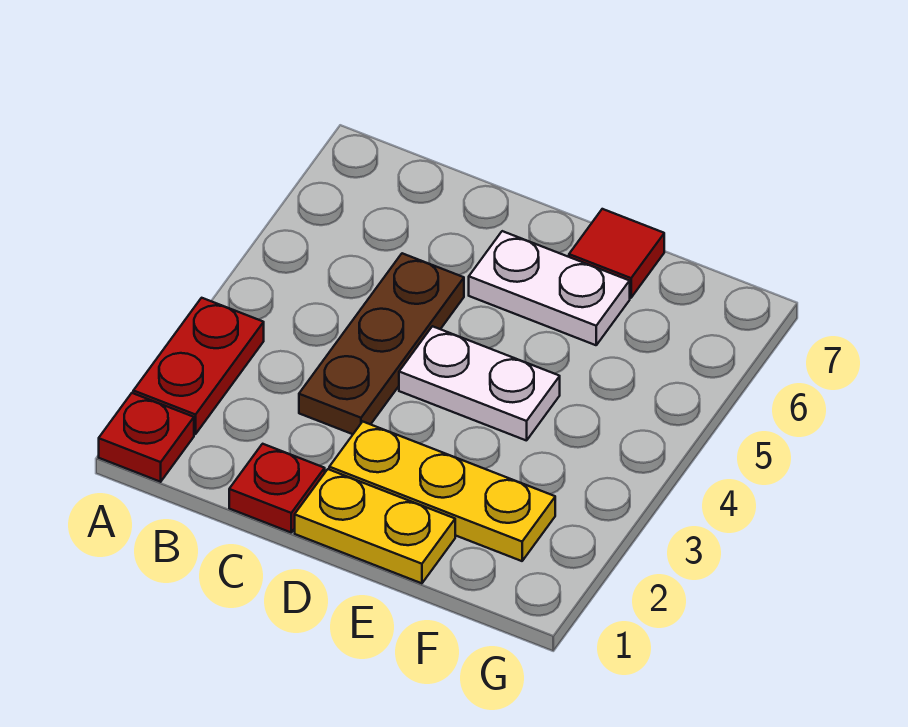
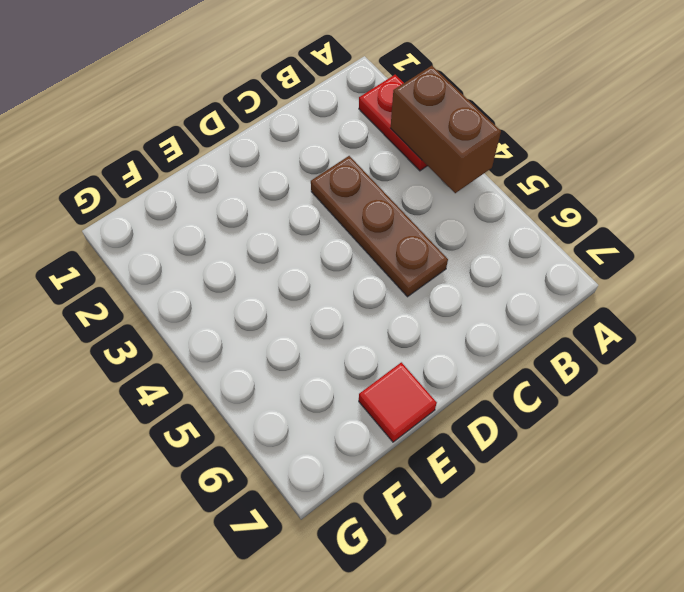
brown brick A3:A4 level 2 -> none
none -> red plate A1 level 1
none -> red plate C1 level 1

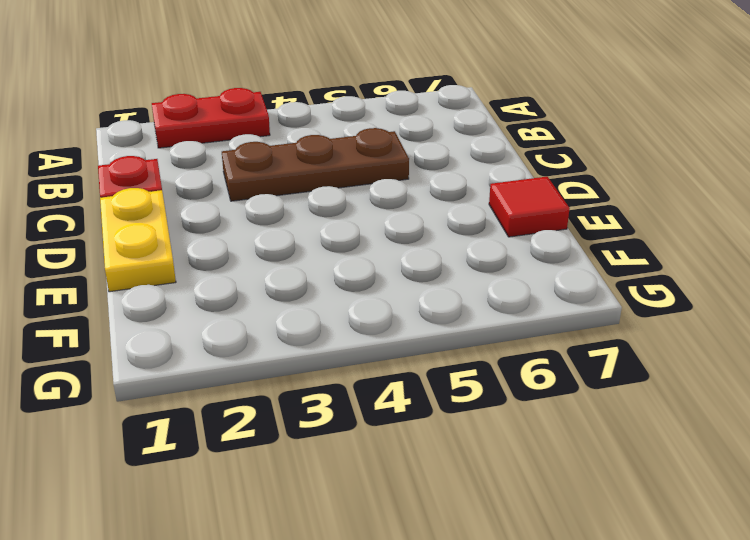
none -> red plate A1 level 1
none -> yellow plate D2:F2 level 1

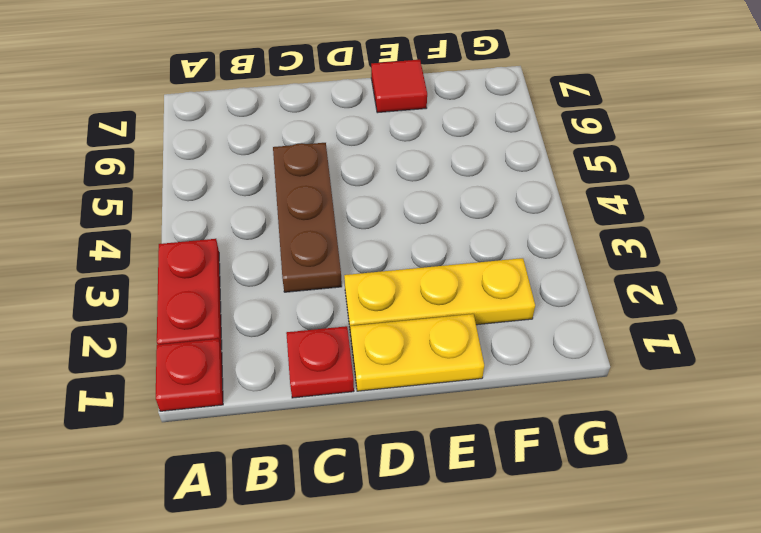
none -> white plate D4:E4 level 1
none -> white plate D6:E6 level 1

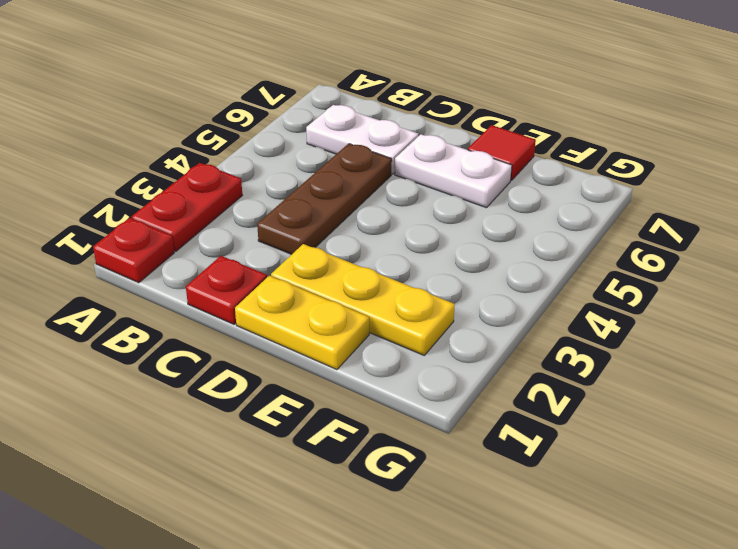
white plate B6:C6 level 1 -> white plate D4:E4 level 1

